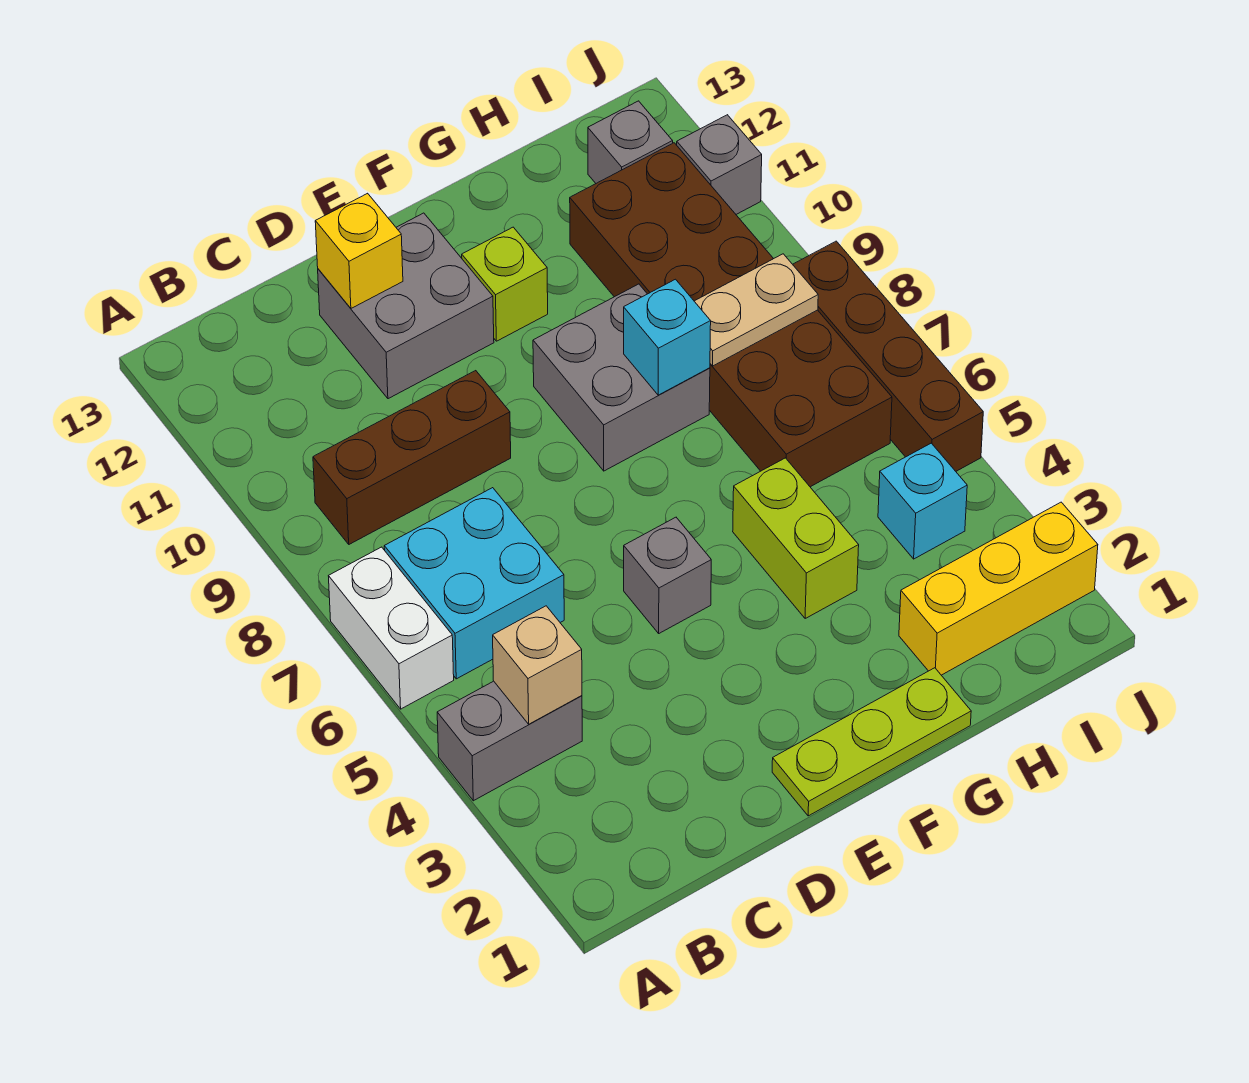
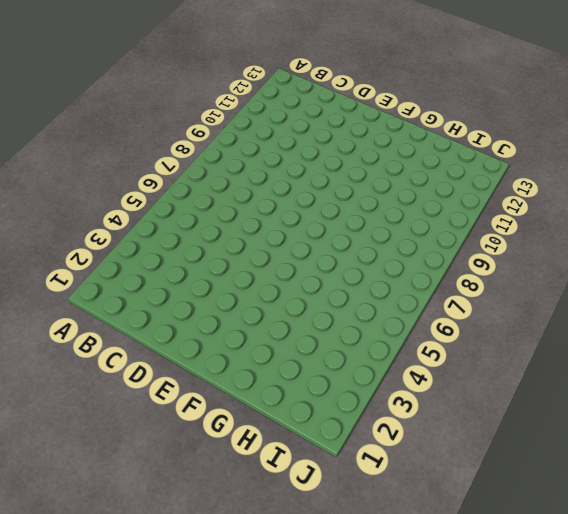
none -> grey brick A4:B4 level 1
none -> white brick A6:A7 level 1
none -> cyan brick B6:C7 level 1

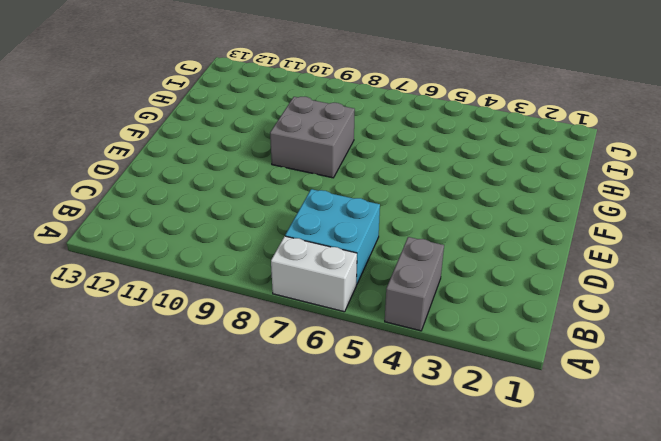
none -> brown brick B9:D9 level 1
none -> grey brick D11:E12 level 1
none -> lime plate E1:G1 level 1

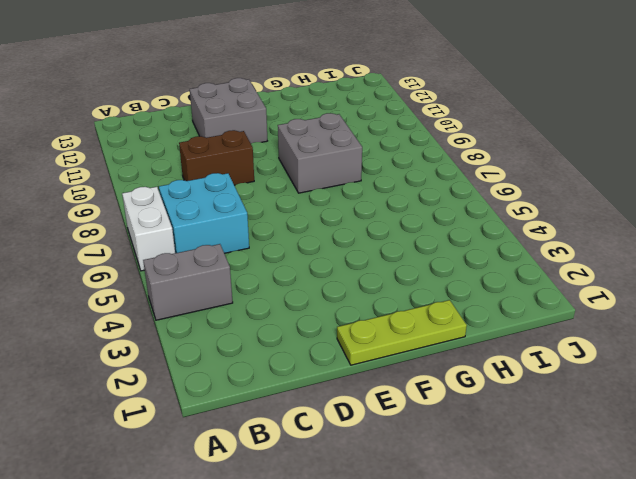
brown brick C9:D9 level 1 -> brown brick B9:D9 level 1
none -> grey brick E5 level 1
none -> lime brick F11 level 1
none -> lime brick G4:G5 level 1

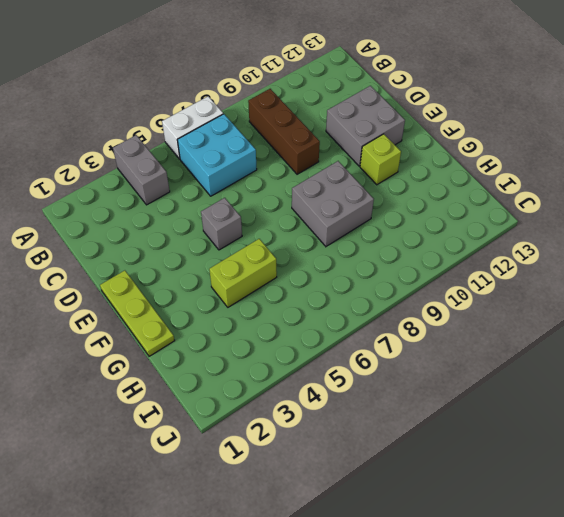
none -> yellow brick H2:J2 level 1
none -> brown brick H6:I11 level 1
none -> cyan brick I4 level 1

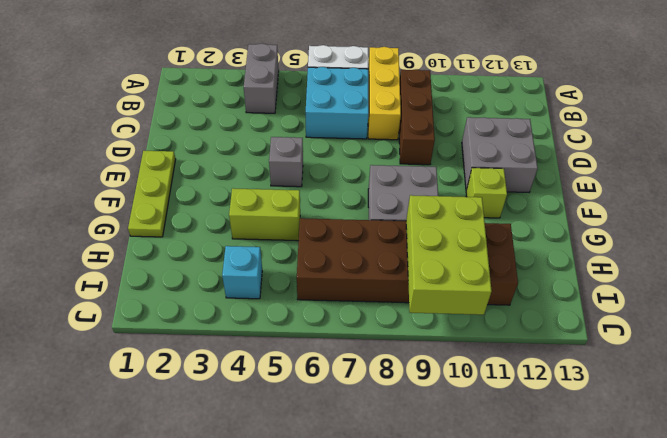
yellow brick A8:C8 level 1 -> yellow brick H2:J2 level 1
lime brick H9:J10 level 2 -> none
none -> grey brick I12 level 1
none -> brown brick J5:J8 level 1
none -> grey brick J11 level 1

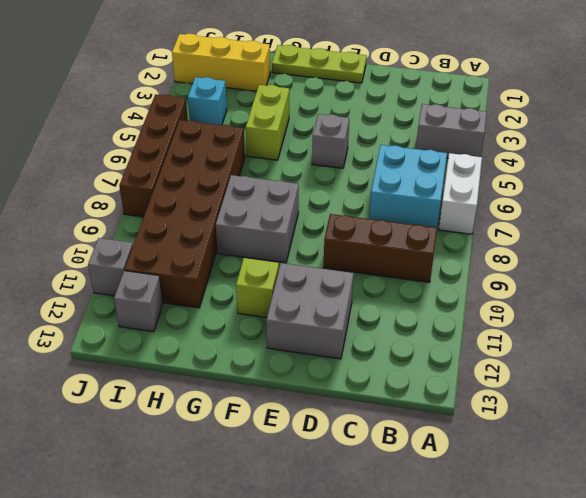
none -> tan brick B4 level 2
none -> yellow brick D12 level 2
none -> cyan brick G8 level 2

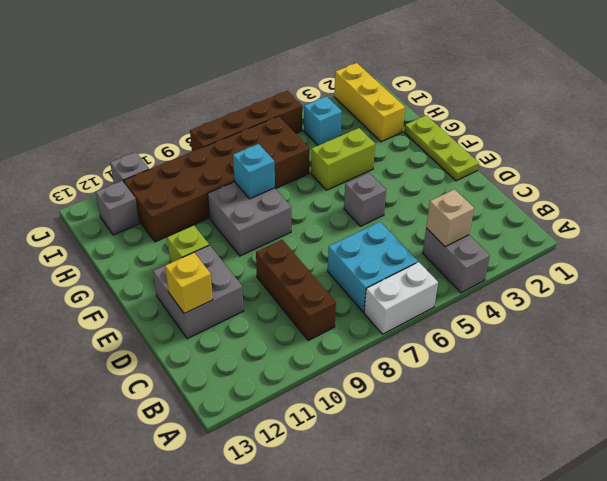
none -> tan plate H8:I8 level 2

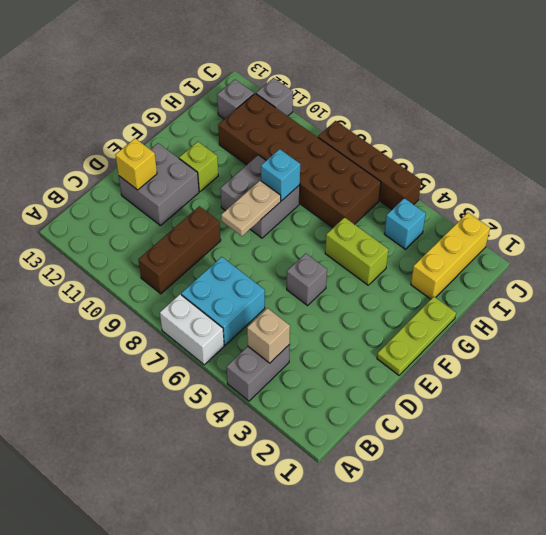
tan plate E8:F8 level 2 -> tan plate H8:I8 level 2

